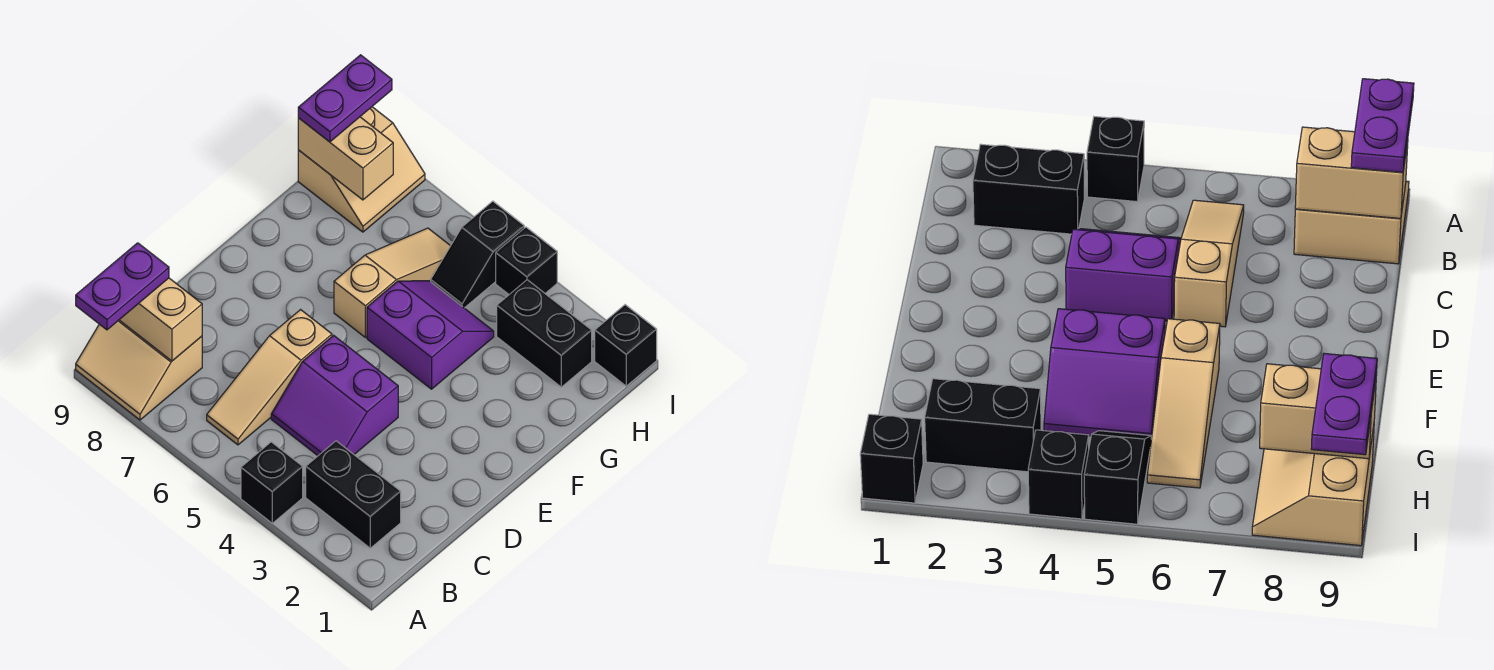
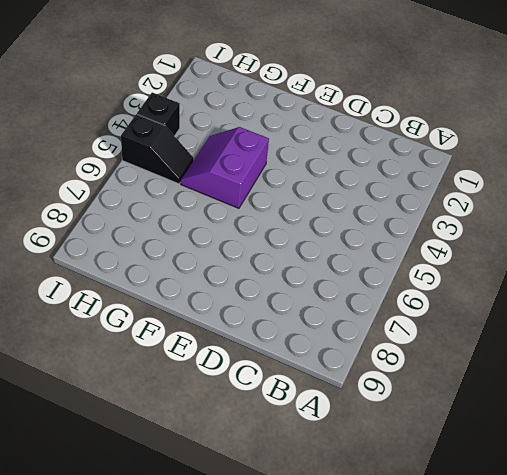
none -> black brick A4 level 1
none -> tan slope A8:B9 level 1 top B
none -> black brick B2:B3 level 1

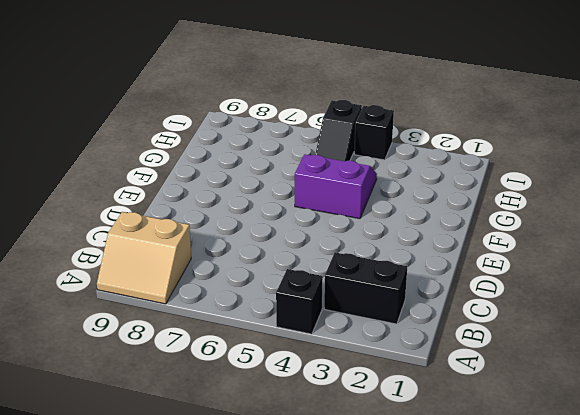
none -> tan slope B6:D6 level 1 top D
none -> purple slope C4:D5 level 1 top D
none -> tan slope F6:H6 level 1 top F

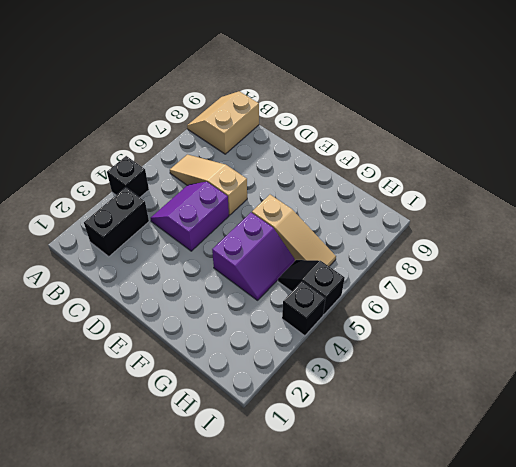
none -> black brick H2:H3 level 1
none -> tan slope H8:I9 level 1 top 9
none -> black brick I1 level 1

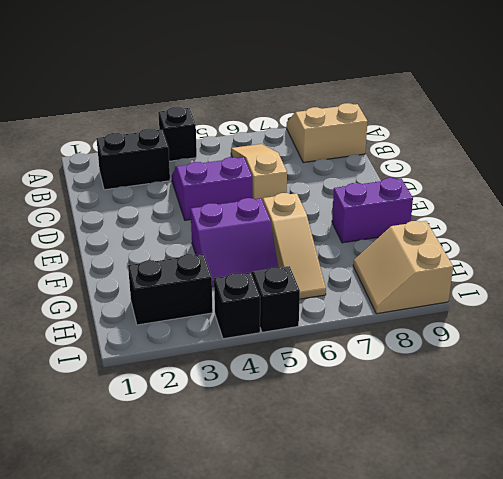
purple brick F8:F9 level 1 -> none
none -> black brick I1 level 1
none -> tan brick B8:B9 level 2
none -> tan brick H8:H9 level 2

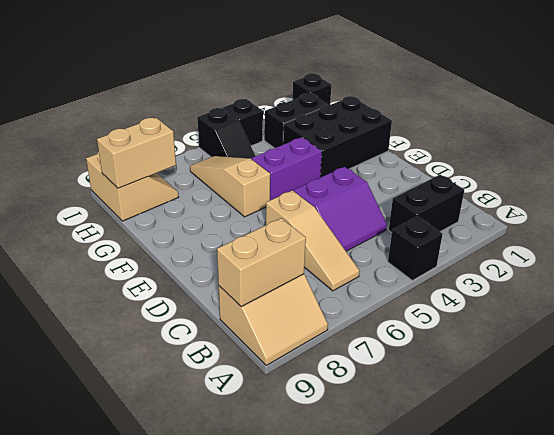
black brick F1:G3 level 1 -> none
none -> purple plate A9:B9 level 3
none -> purple plate H9:I9 level 3

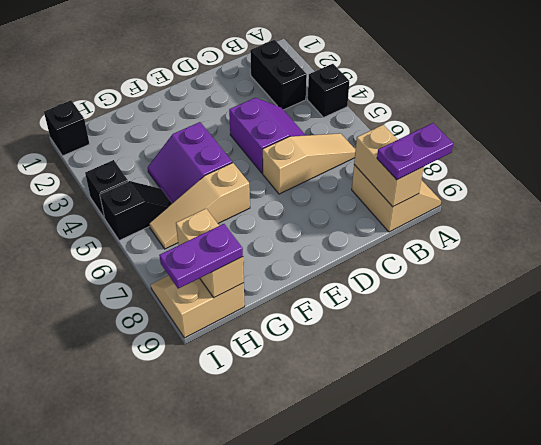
none -> black brick H2:H3 level 1

